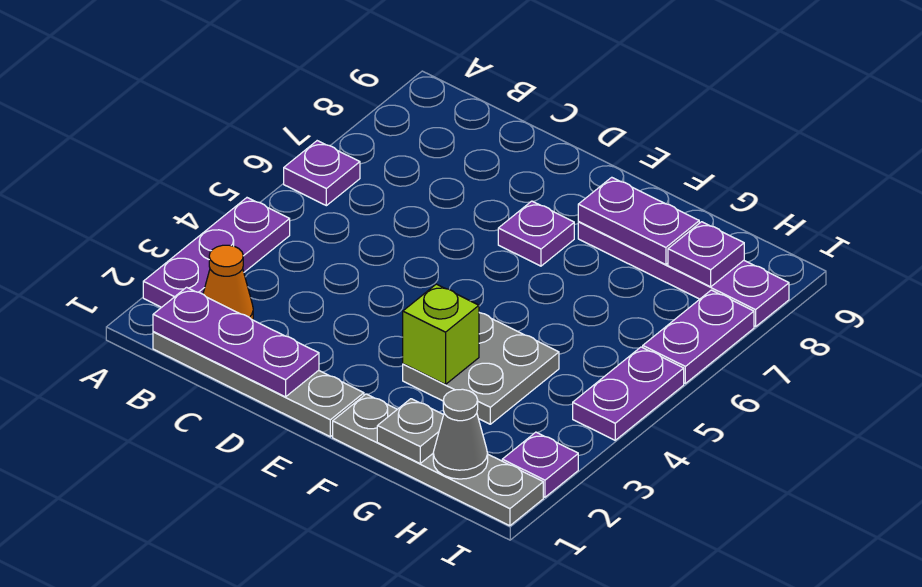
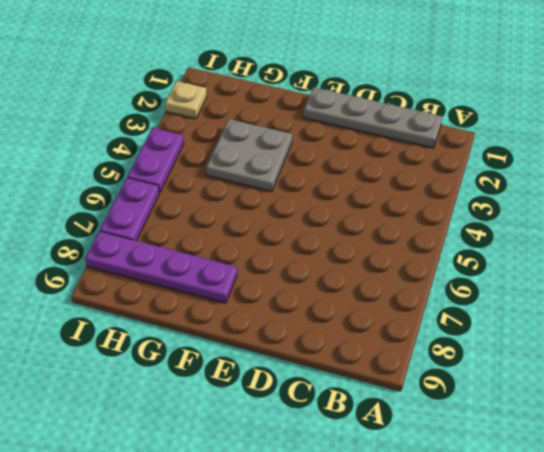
tan plate I2 level 1 -> purple plate I2 level 1
none -> purple plate A2:A4 level 1
none -> purple plate A6 level 1
none -> orange cone B2 level 1

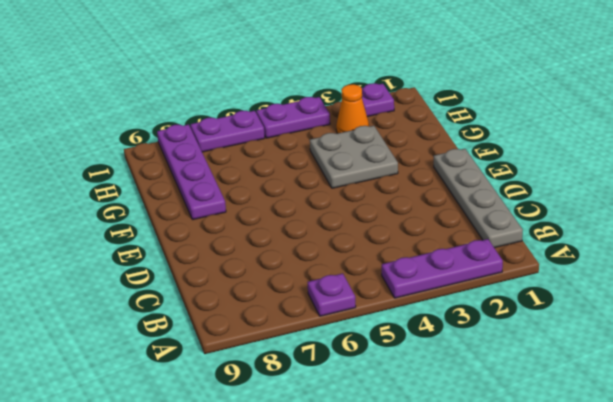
orange cone H3 level 1 -> orange cone B2 level 1
none -> purple plate E7 level 1
none -> grey plate F1:I1 level 1
none -> purple plate B1:D1 level 2

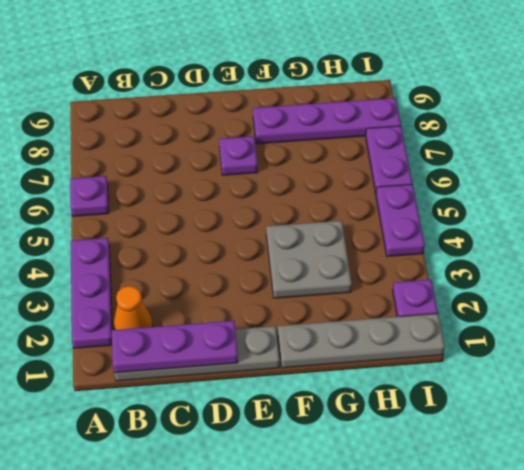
none -> lime brick F3 level 2
none -> purple plate F8:G8 level 2
none -> grey plate G1 level 2

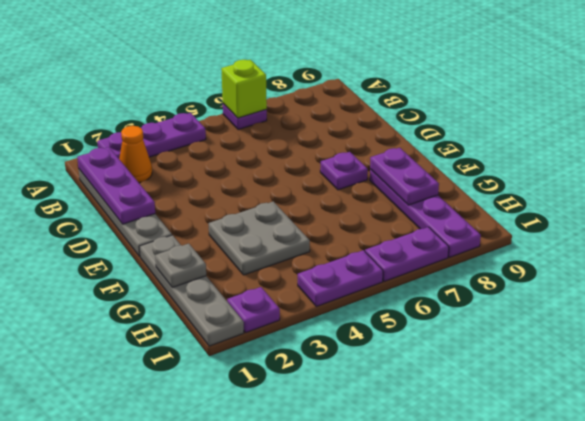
lime brick A6 level 2 -> lime brick F3 level 2
none -> grey cone H1 level 2
none -> purple plate H8 level 2

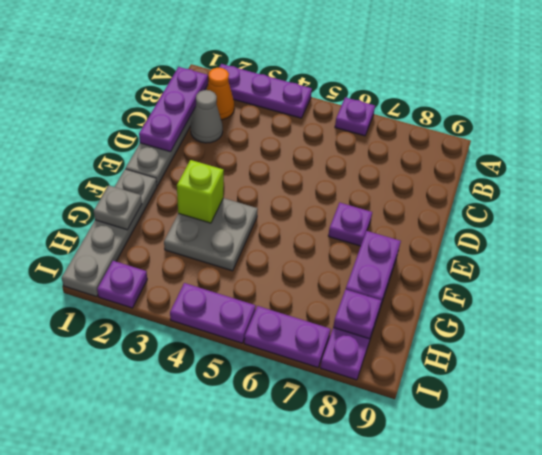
grey cone C2 level 1 -> grey cone H1 level 2

